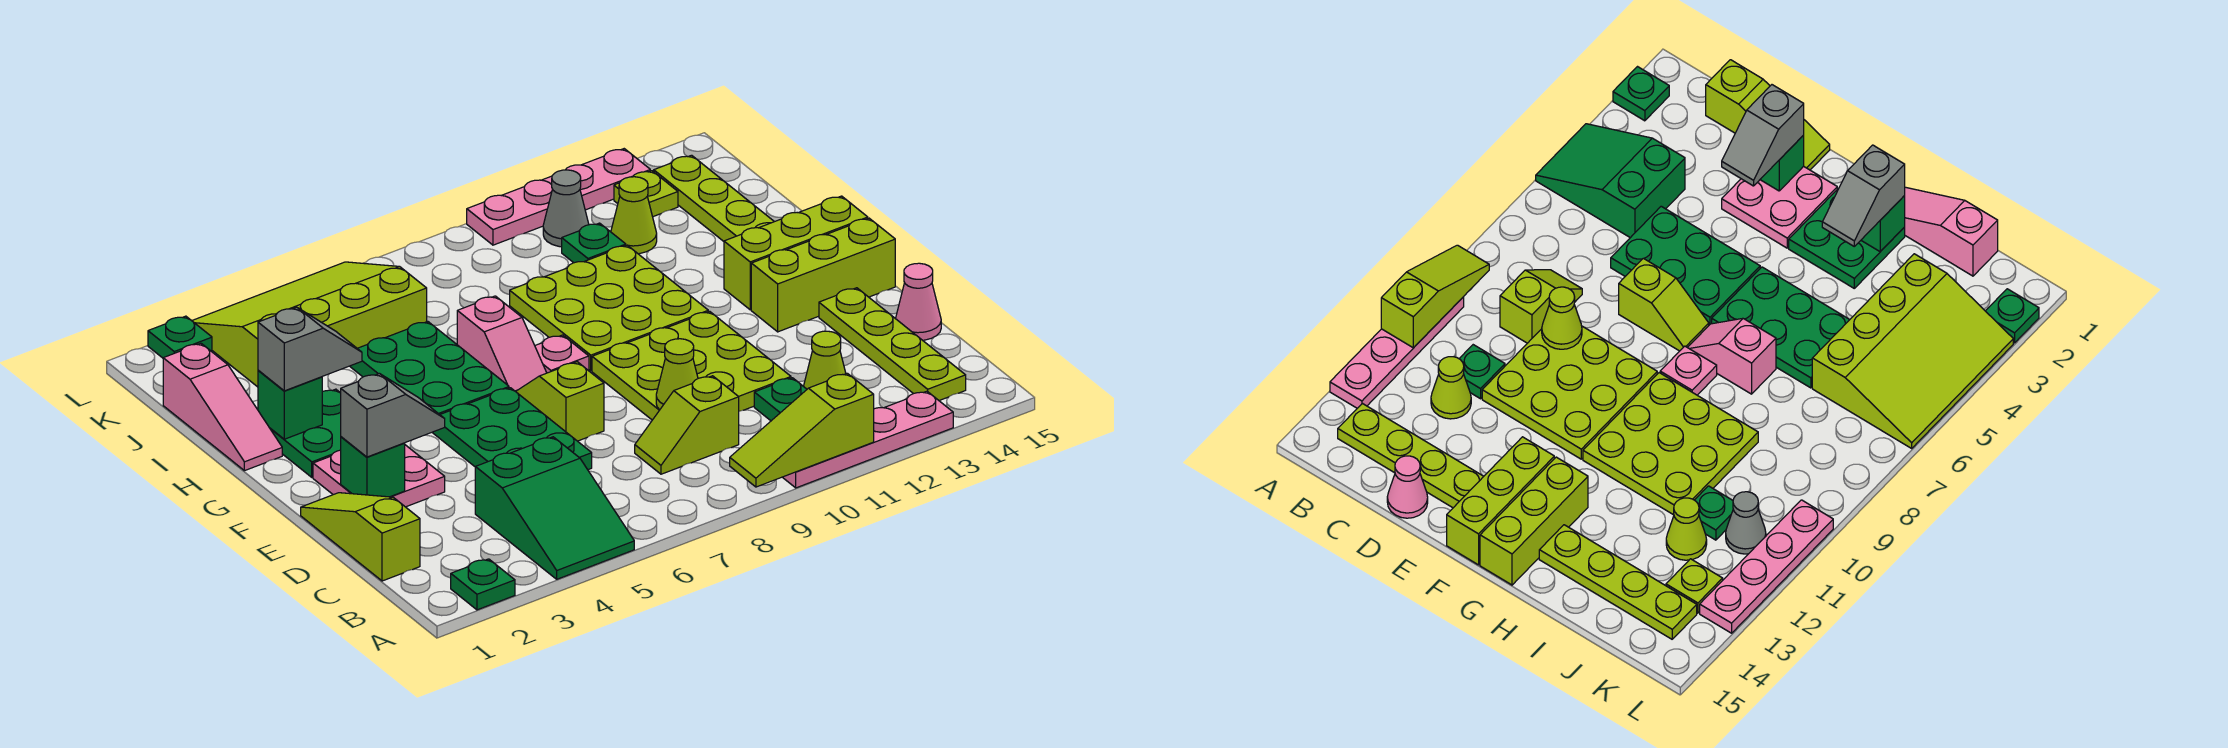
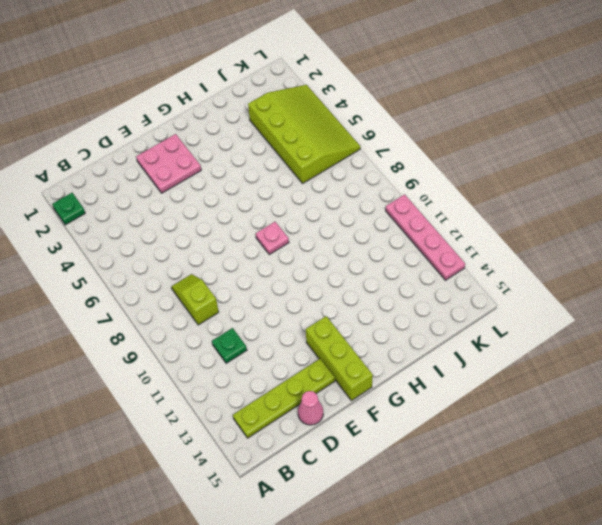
none -> green slope A4:C5 level 1 top C
none -> pink plate A10:A13 level 1
none -> lime slope C1:E1 level 1 top C
none -> lime cone C12 level 1

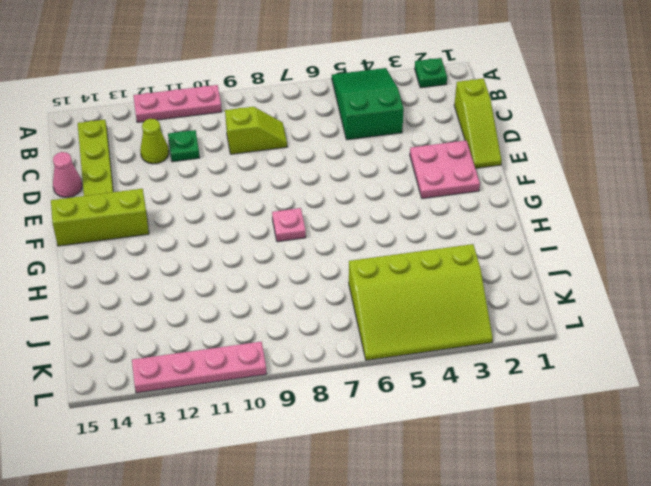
pink plate A10:A12 level 1 -> pink plate A10:A13 level 1
none -> green plate D5:F6 level 1
none -> lime plate D9:F11 level 1
none -> lime slope E7:F7 level 1 top E
none -> green plate G2:H3 level 1

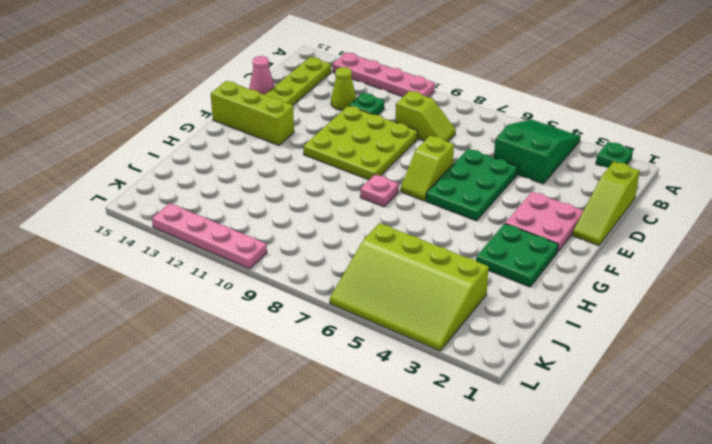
none -> green plate G5:I6 level 1
none -> pink slope G7:H7 level 1 top H
none -> lime plate G9:I11 level 1
none -> lime brick G13:G15 level 1

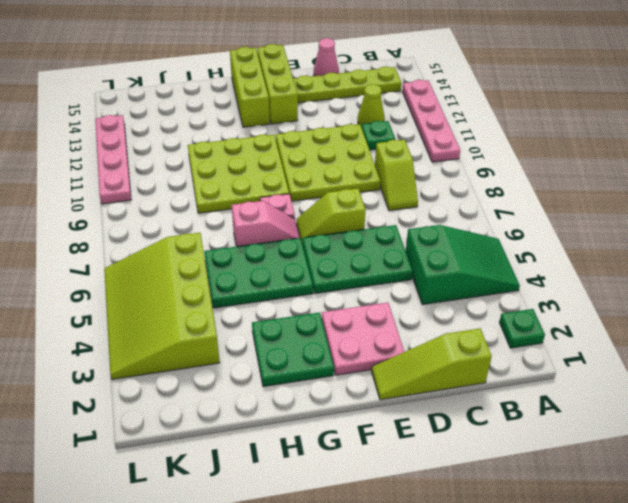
none -> pink slope H1:J1 level 1 top J
none -> lime plate H14:K14 level 1
none -> green plate J11 level 1
none -> lime cone J12 level 1

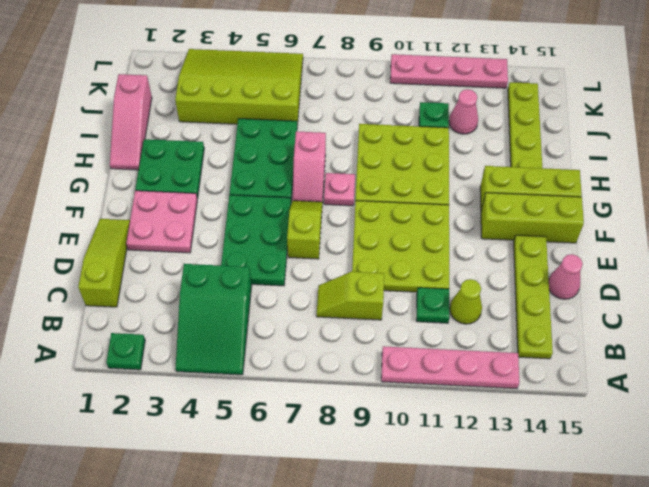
pink cone J12 level 1 -> lime cone J12 level 1
none -> grey cone K11 level 1
none -> lime plate K13 level 1
none -> green plate L2 level 1
none -> lime slope A9:A11 level 2 top 11

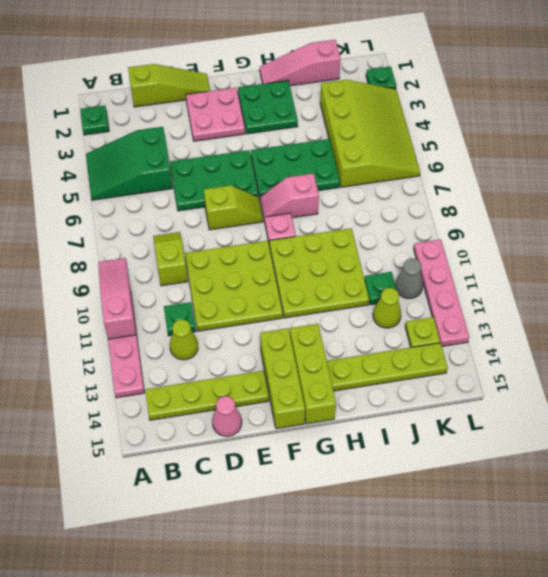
pink slope A9:A11 level 2 top 11 -> lime slope A9:A11 level 2 top 11
none -> lime cone D9 level 2
none -> green brick E2 level 2
none -> green brick H2 level 2
none -> grey slope E2:E3 level 3 top 2

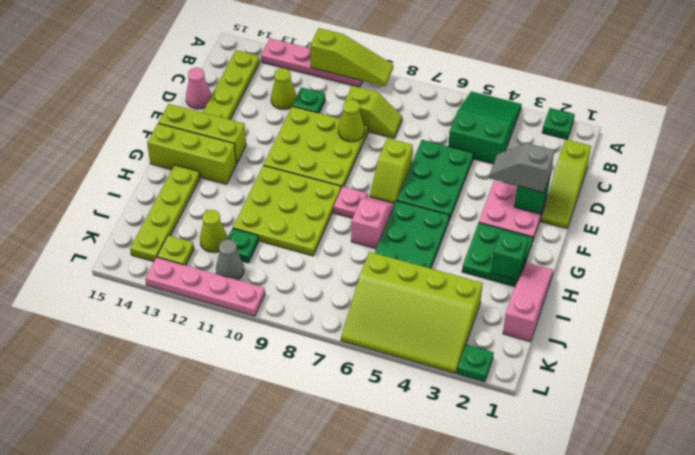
none -> grey slope H2:H3 level 3 top 2

